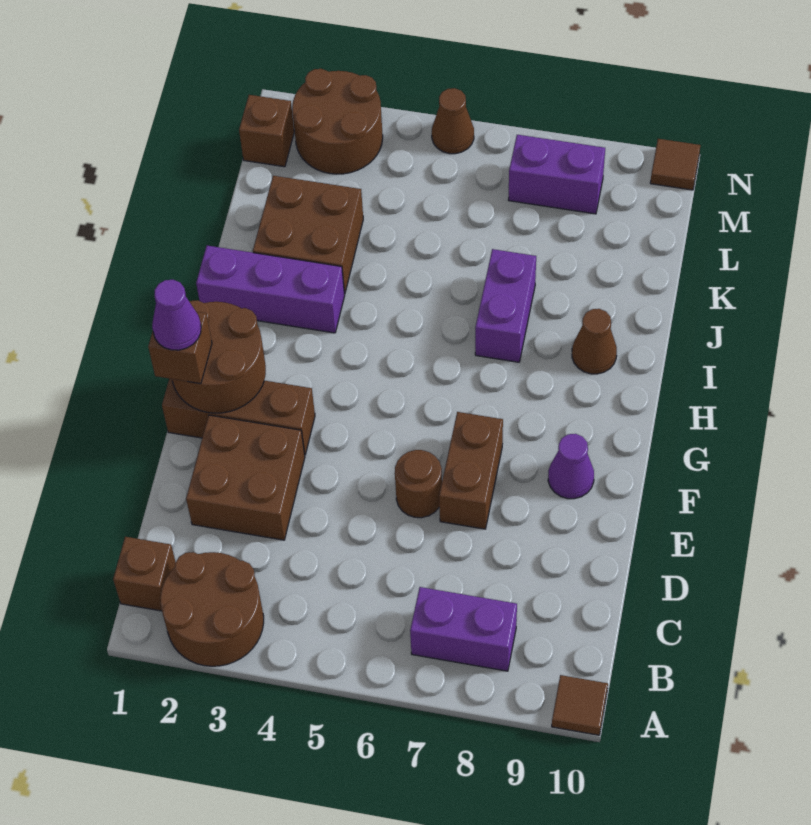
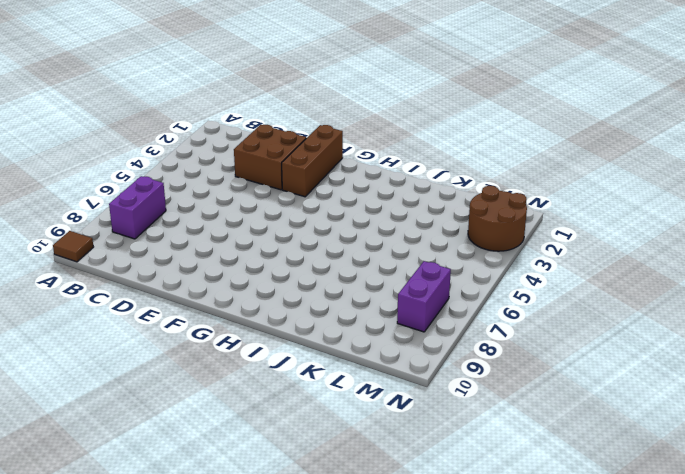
none -> brown round brick A2:B3 level 1
none -> brown brick B1 level 1
none -> brown round brick E6 level 1

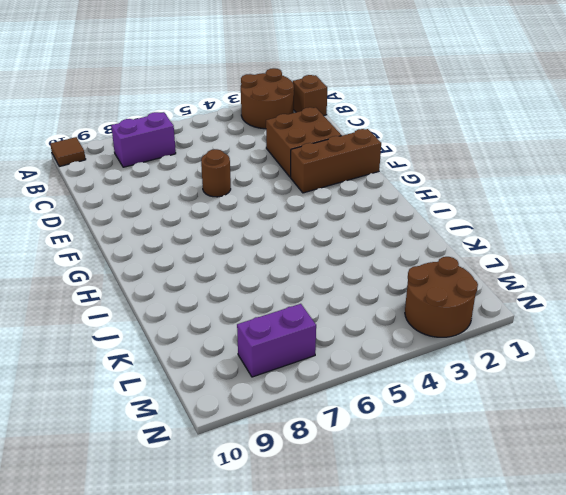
none -> brown brick E7:F7 level 1
none -> purple cone F9 level 1
none -> purple brick I1:I3 level 1

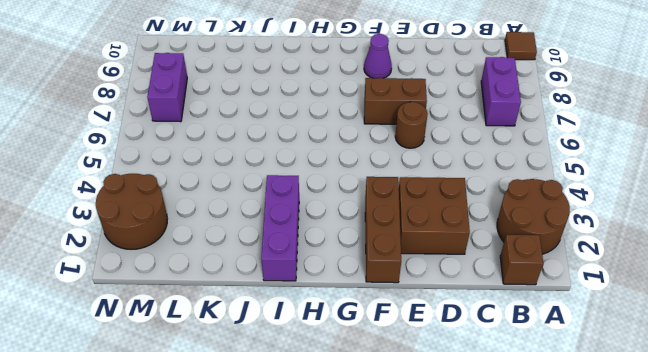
none -> purple brick I7:J7 level 1
none -> brown cone I9 level 1
none -> brown brick J2:K3 level 1

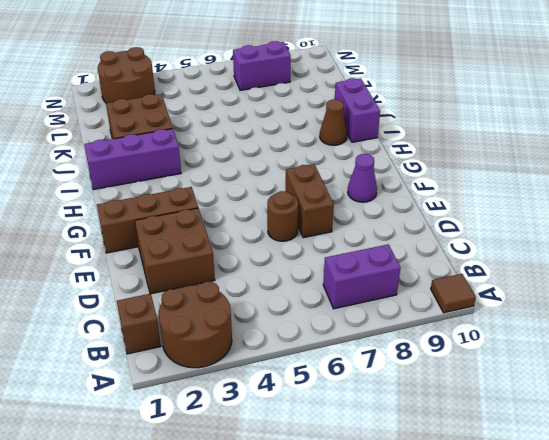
purple brick I10:J10 level 1 -> purple brick I7:J7 level 1
none -> brown brick M1 level 1
none -> brown cone N5 level 1
none -> brown tile N10 level 1

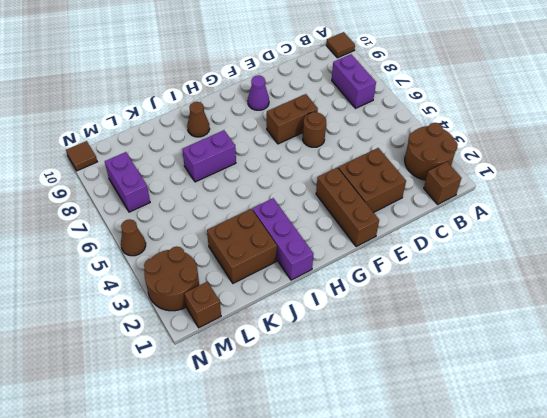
none -> brown round brick F1:G2 level 2
none -> brown brick F1 level 3
none -> purple cone F1 level 4

